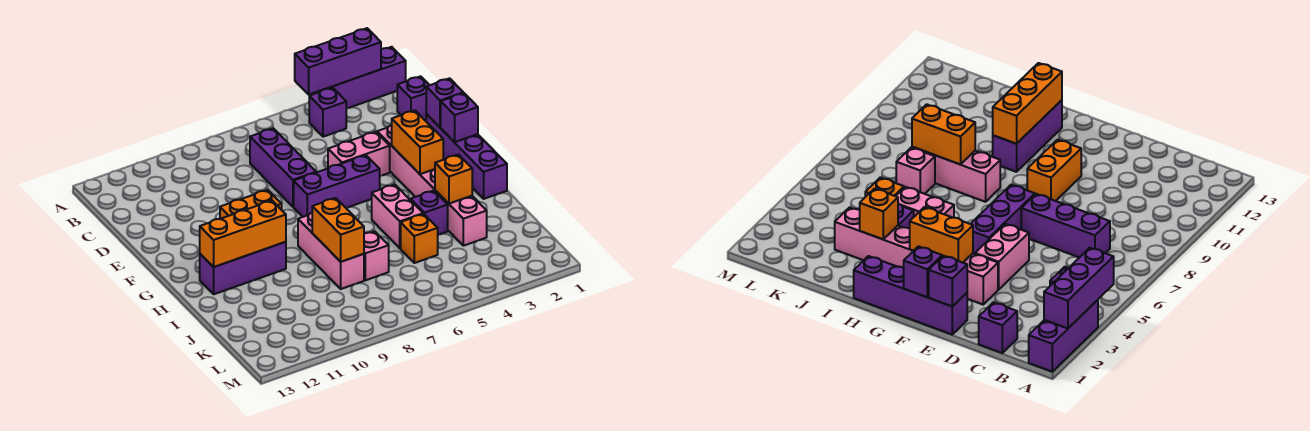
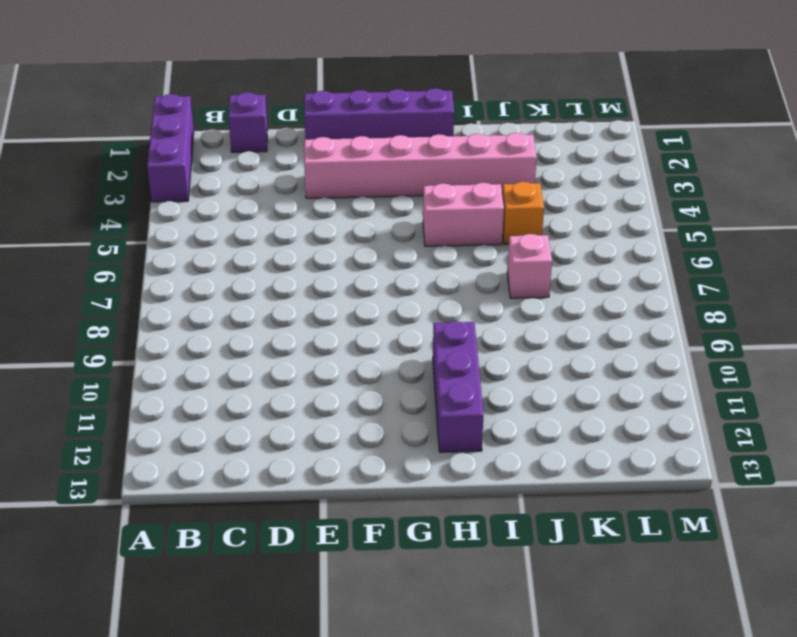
none -> purple brick B4 level 1
none -> purple brick C7:E7 level 1
none -> pink brick E4:E5 level 1

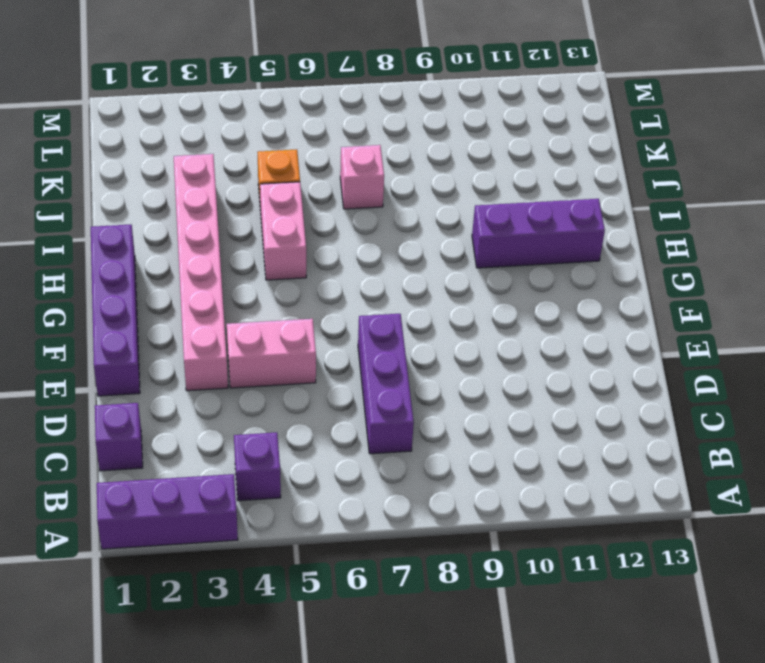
none -> purple brick F5:F7 level 1
none -> orange brick F9:F10 level 1
none -> pink brick H8:J8 level 1

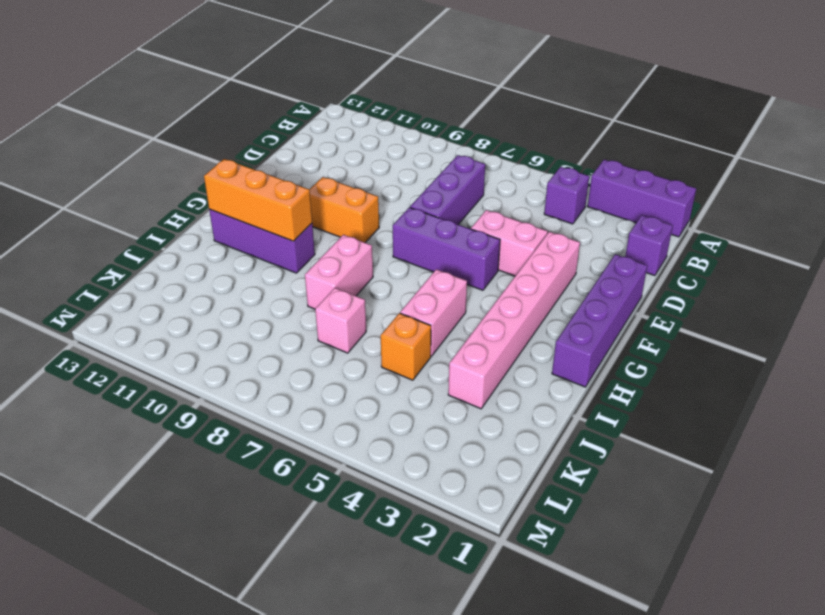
pink brick H8:I8 level 1 -> pink brick H8:J8 level 1
none -> purple brick I4 level 1
none -> purple brick A2:A4 level 2
none -> purple brick E1 level 2

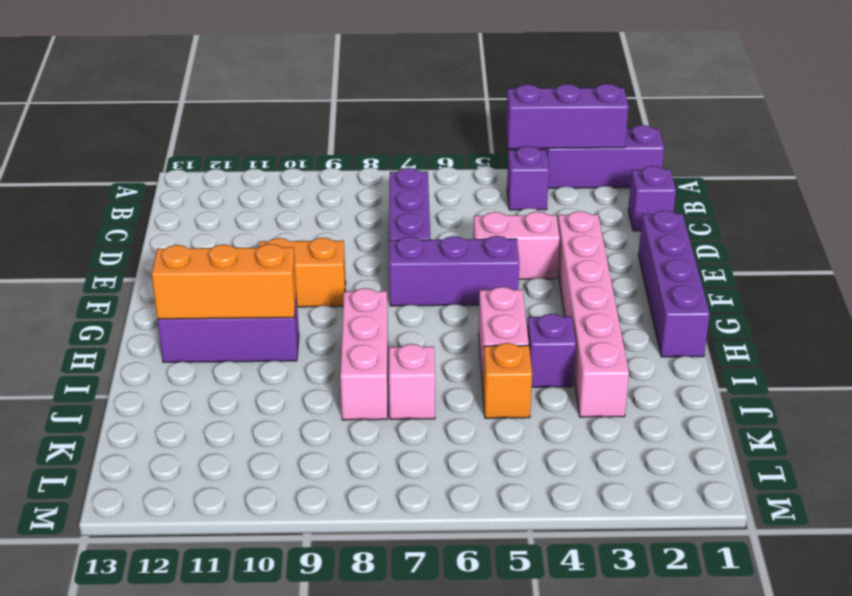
none -> purple brick E1 level 2
none -> purple brick F1 level 2
none -> orange brick F3:G3 level 2

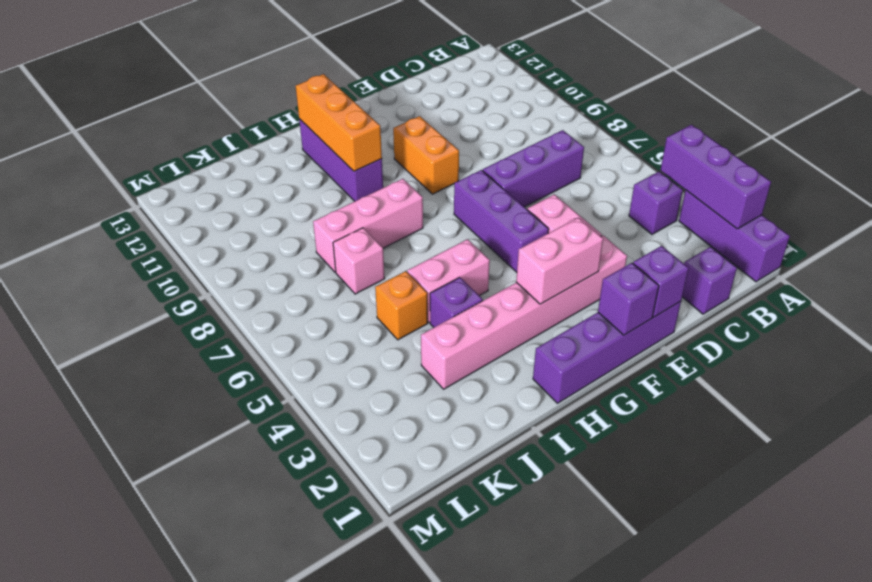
pink brick F3:G3 level 2 -> orange brick F3:G3 level 2
none -> orange brick I3 level 2
none -> orange brick I8:J8 level 2

